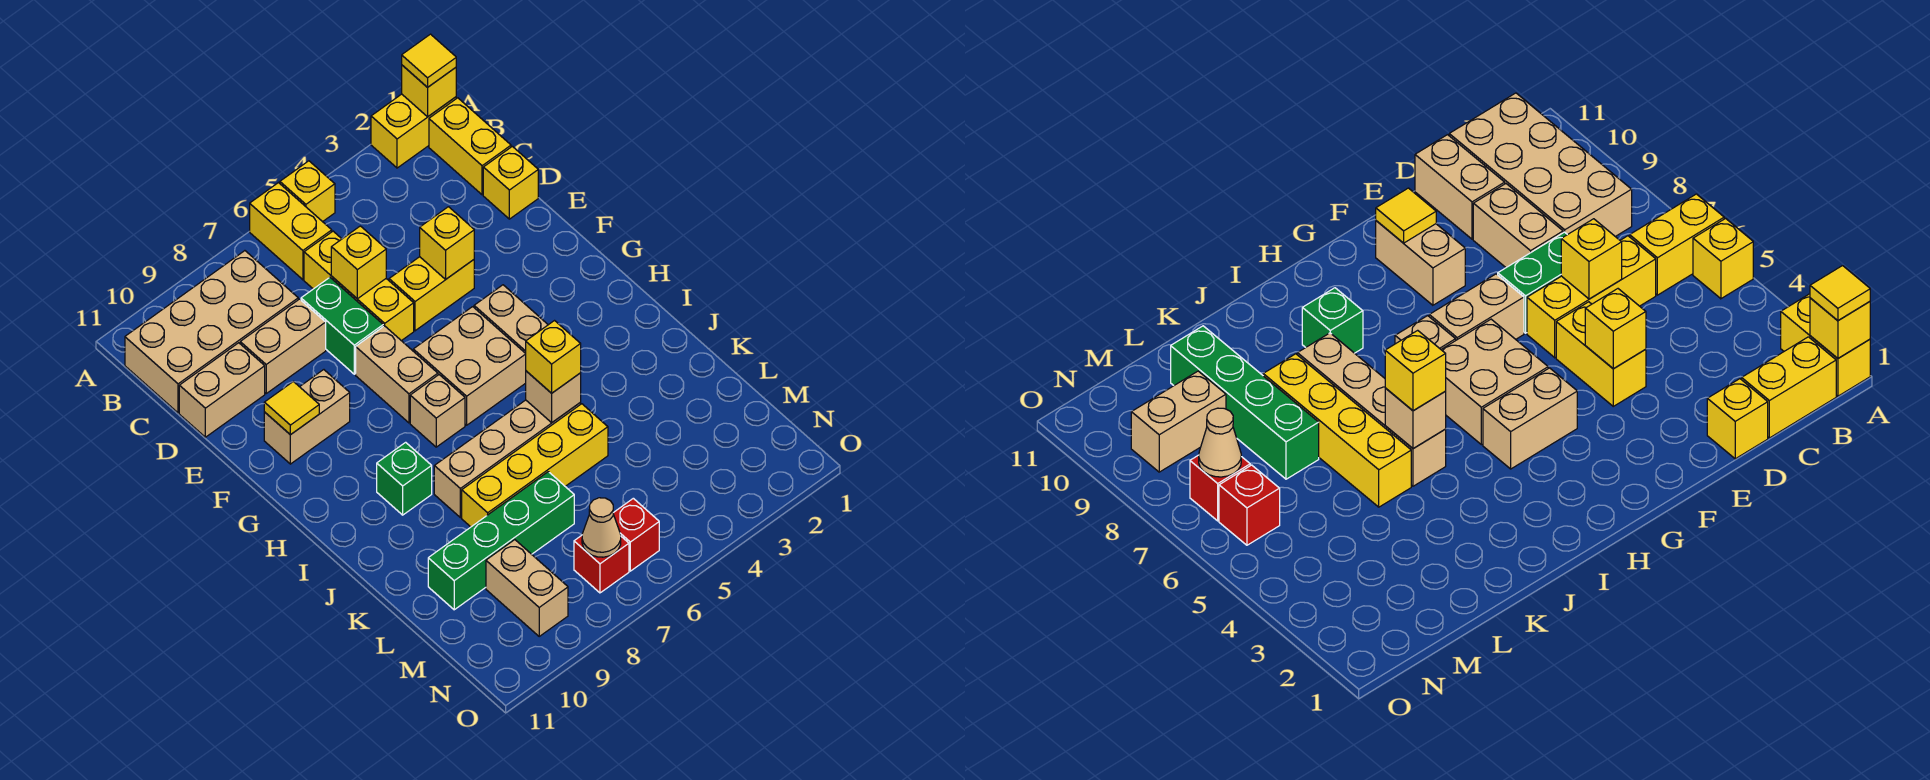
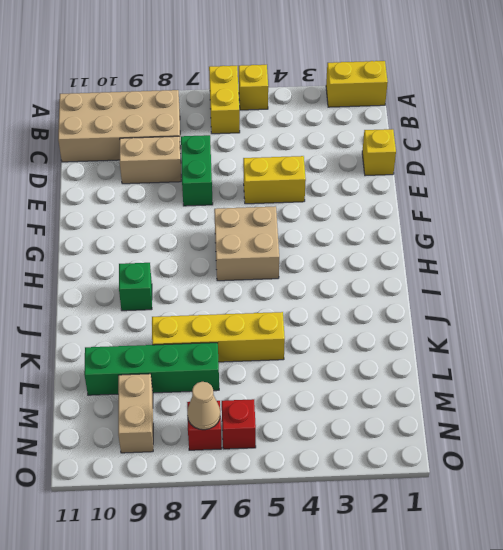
none -> yellow brick B1:C1 level 1
none -> yellow brick C6:E6 level 1
none -> tan brick D10:D11 level 1
none -> tan brick F7:G7 level 1

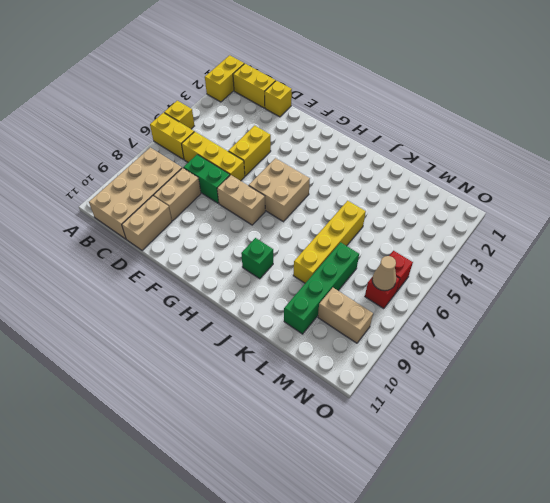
none -> tan brick F9:F10 level 1
none -> tan brick G4:H4 level 1
none -> tan brick H7 level 1
none -> tan brick J5:J8 level 1

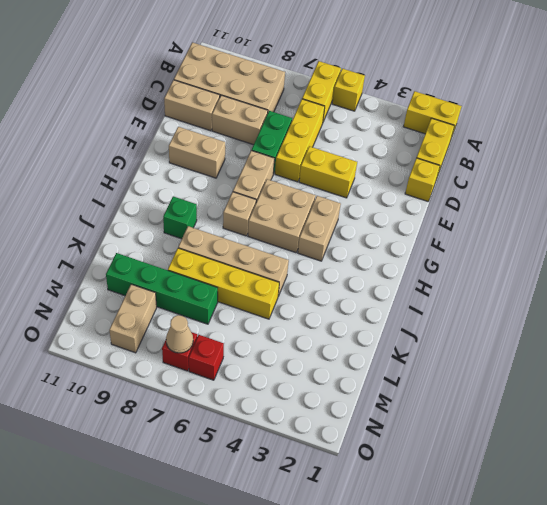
none -> yellow brick A1 level 2
none -> yellow brick D6 level 2
none -> yellow brick E4 level 2
none -> yellow tile F10 level 2

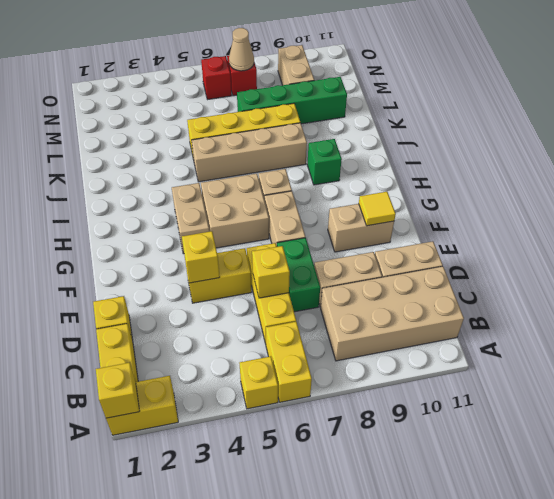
none -> tan brick J5 level 2
none -> yellow tile A1 level 3
none -> yellow brick J5 level 3

